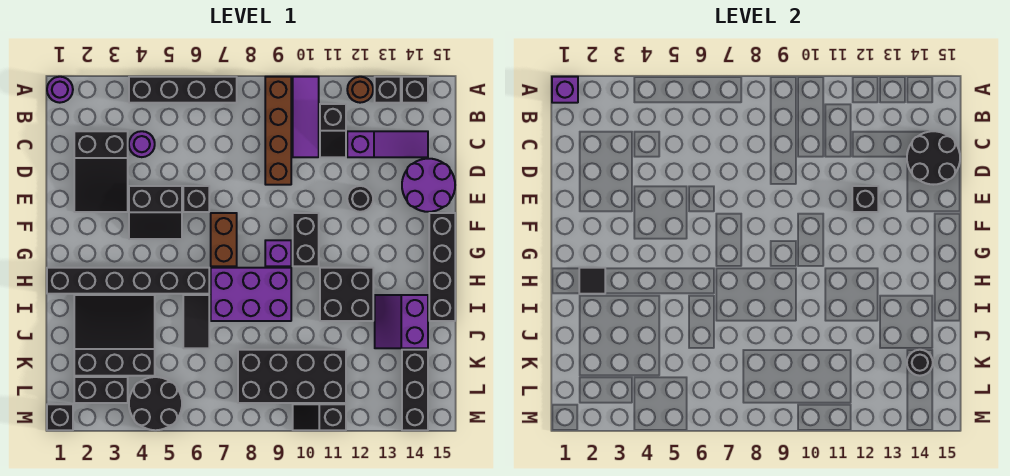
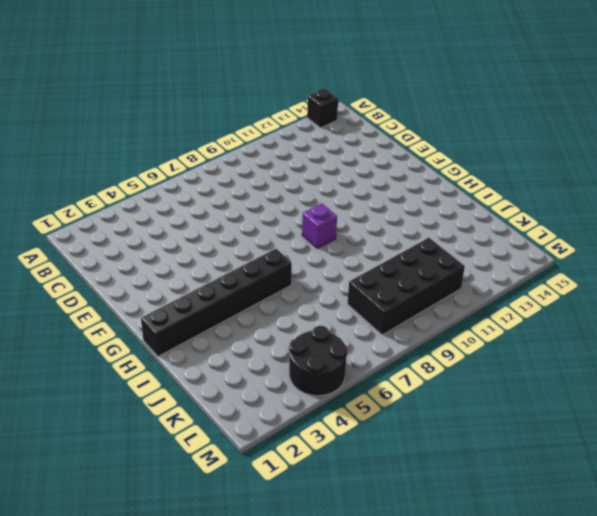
none -> purple round brick A1 level 1
none -> black brick A4:A7 level 1
none -> brown brick A9:D9 level 1
none -> purple tile A10:C10 level 1

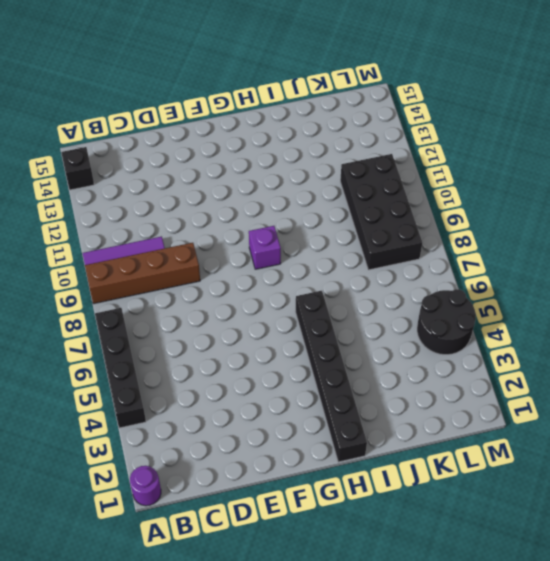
none -> brown round brick A12 level 1
none -> black brick A13 level 1
none -> black slope B11:C11 level 1 top B
none -> black slope C2:E3 level 1 top C

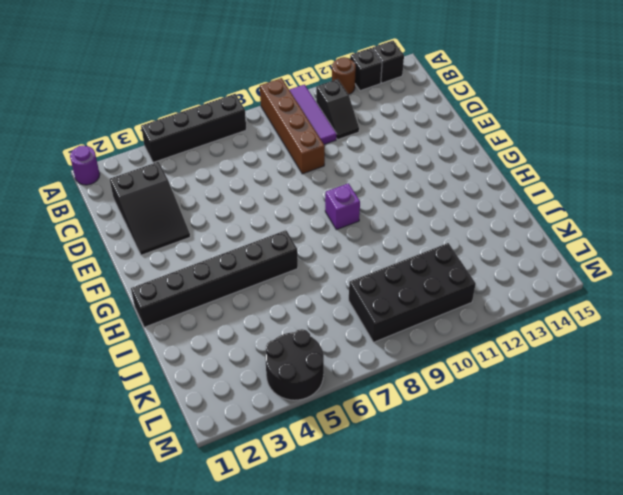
none -> purple round brick C4 level 1
none -> purple slope C12:C14 level 1 top 12
none -> purple round brick D14:E15 level 1
none -> black slope E4:F5 level 1 top E

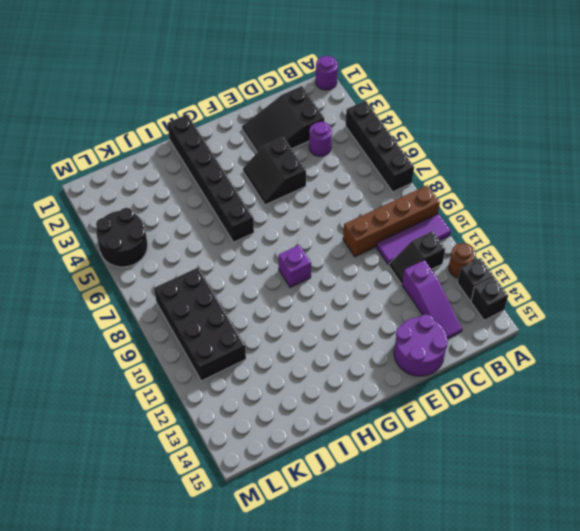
none -> black brick E6 level 1
none -> black round brick E12 level 1
none -> brown brick F7:G7 level 1
none -> black brick F10:G10 level 1

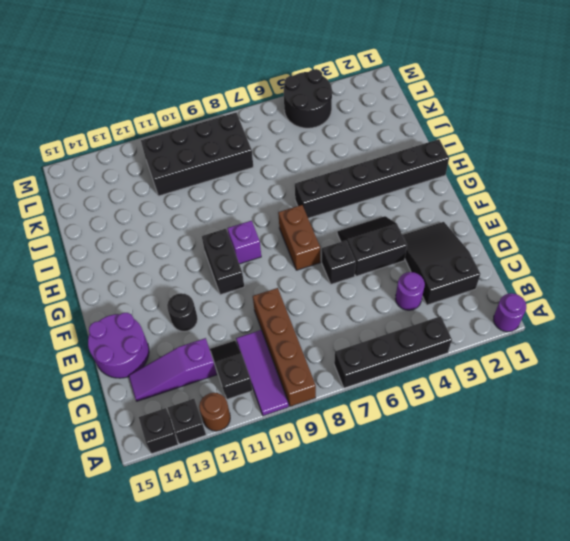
none -> black brick F15:I15 level 1
none -> purple brick H7:I9 level 1
none -> black brick H11:I12 level 1
none -> black slope I2:K4 level 1 top K

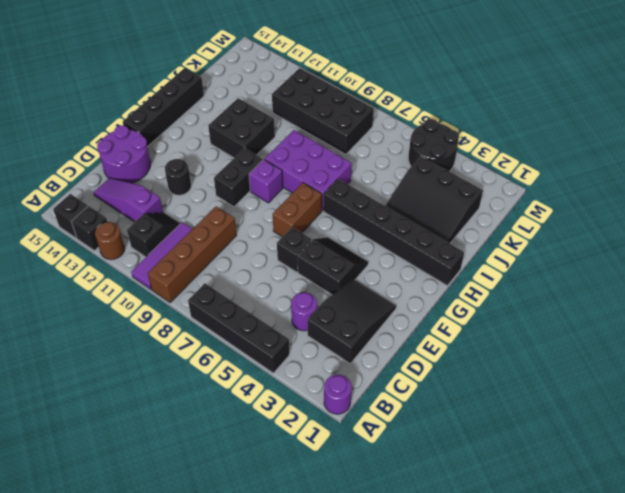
none -> black tile I6:J6 level 1
none -> purple slope I13:J14 level 1 top 14
none -> black brick K14:M14 level 1
none -> black brick L2:L3 level 1

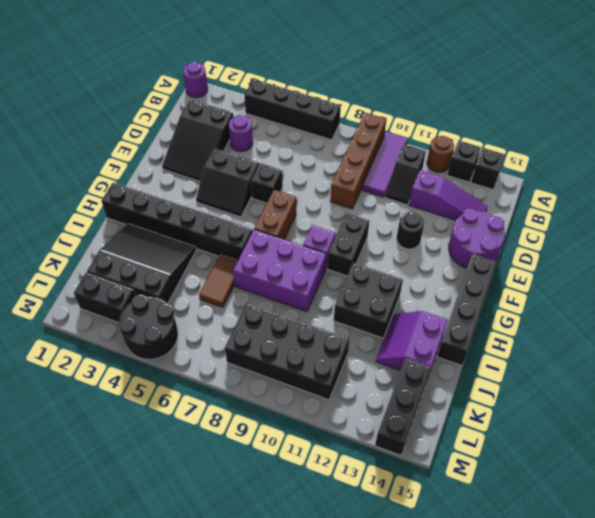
brown tile I6:J6 level 1 -> black tile I6:J6 level 1
none -> black brick M1 level 1
none -> black slope M10:M11 level 1 top 11
none -> purple brick A1 level 2
none -> black round brick C14:D15 level 2

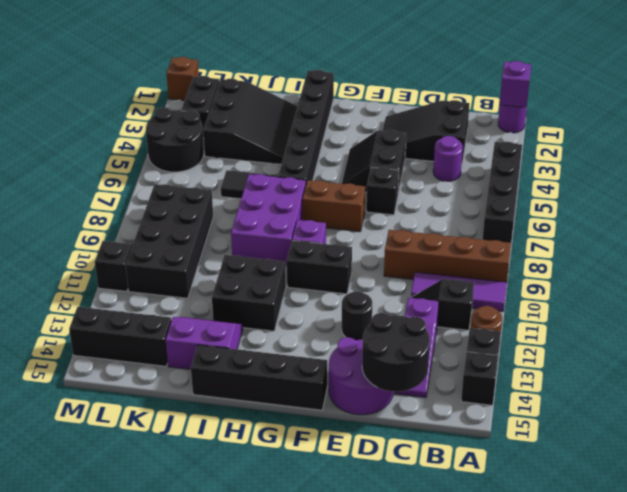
brown brick M1 level 1 -> black brick M1 level 1
none -> black brick E12 level 2
none -> black tile H2 level 2
none -> black round brick K14 level 2

